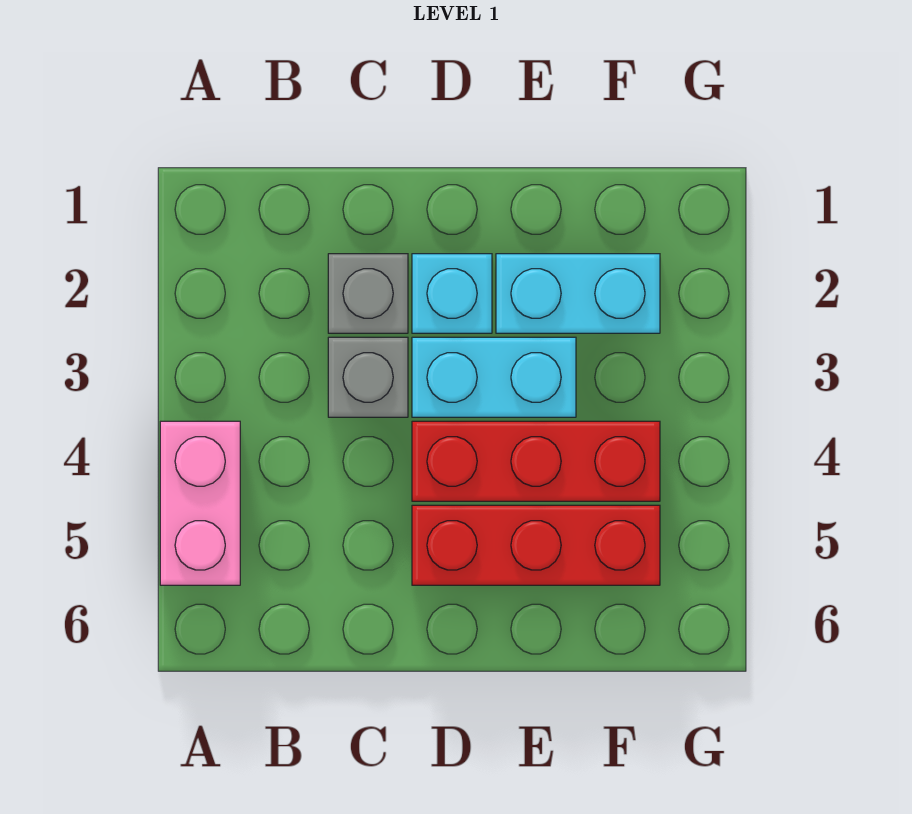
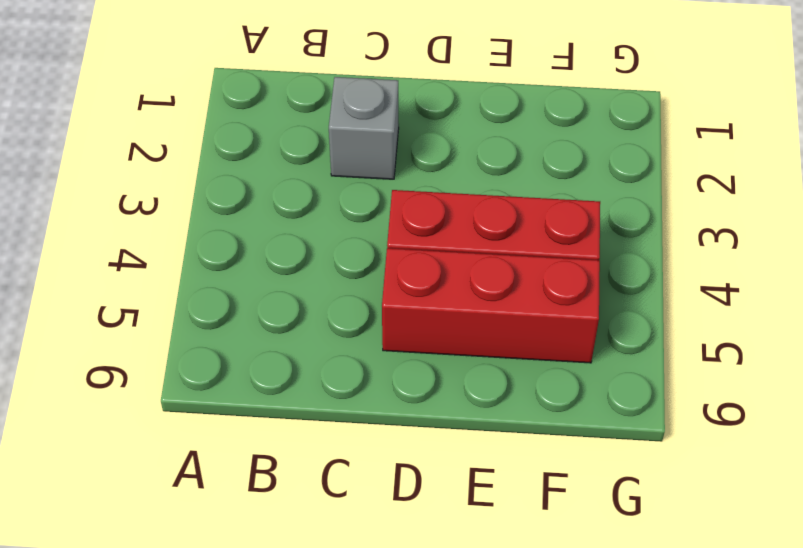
none -> pink brick A4:A5 level 1
none -> grey brick C3 level 1

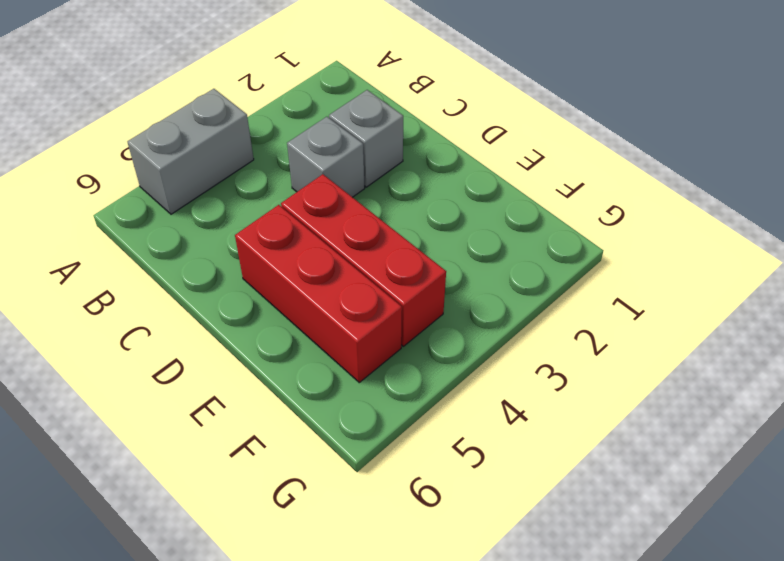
grey brick A4:A5 level 1 -> pink brick A4:A5 level 1
none -> cyan brick D2 level 1
none -> cyan brick D3:E3 level 1

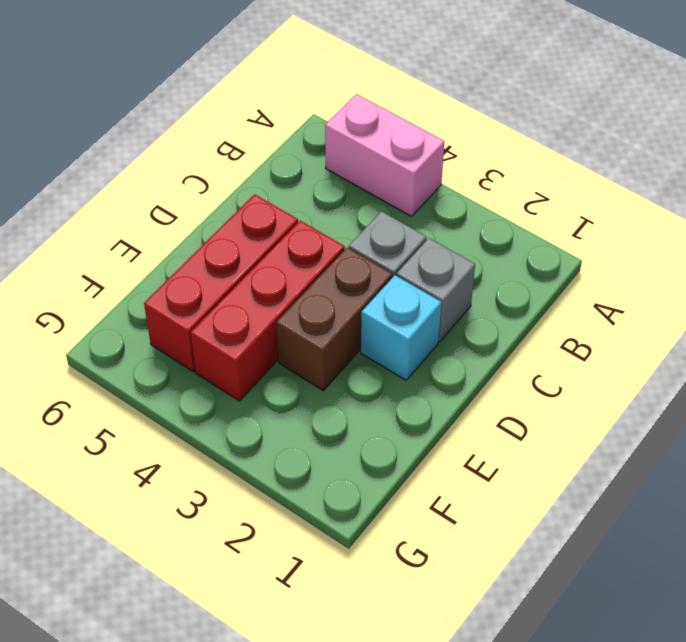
brown brick D3:E3 level 1 -> cyan brick D3:E3 level 1
none -> cyan brick E2:F2 level 1

